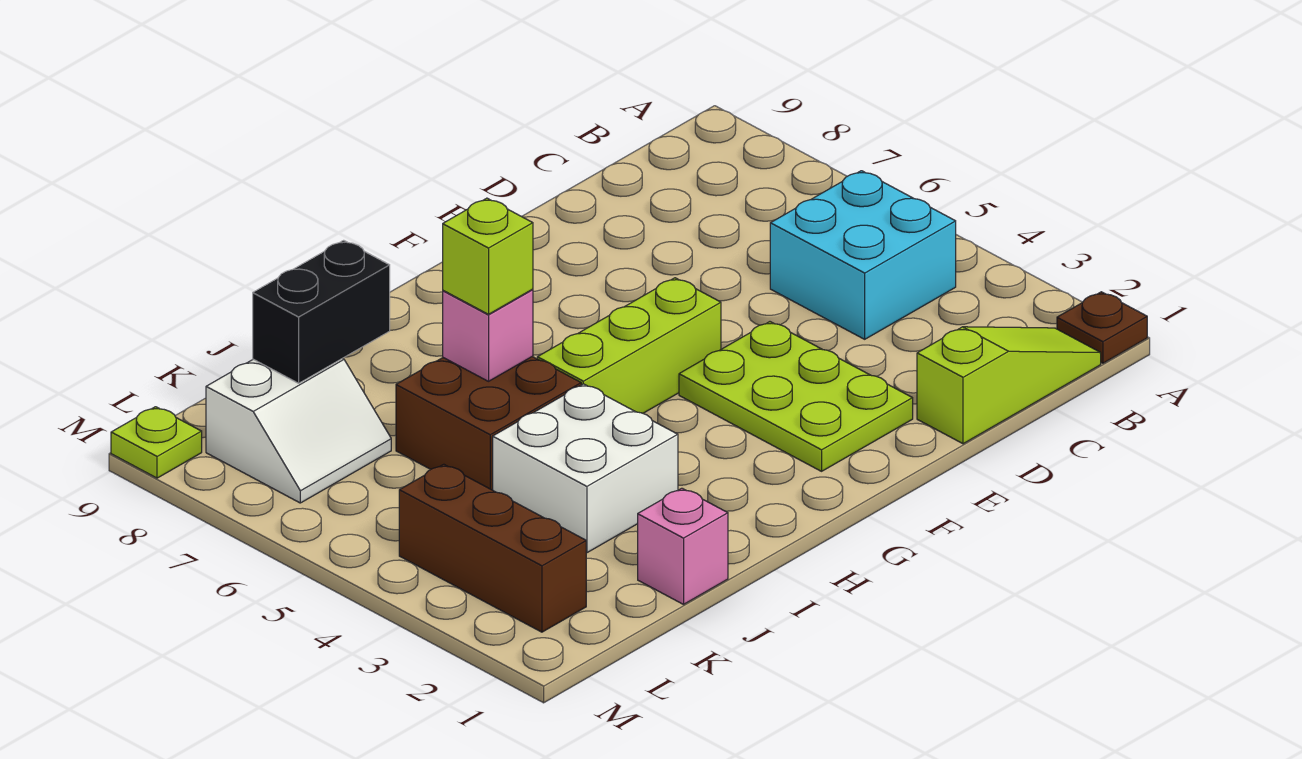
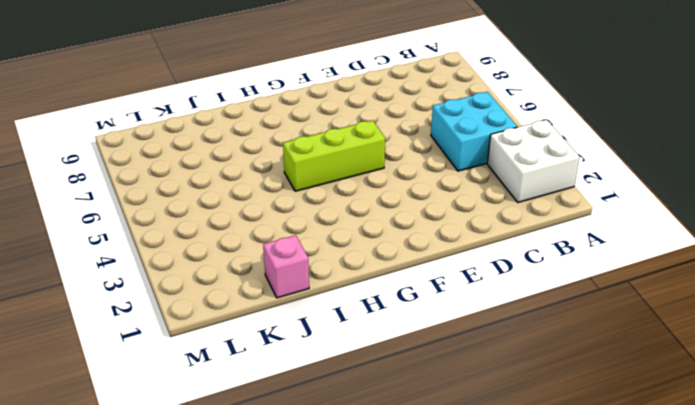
white brick A2:B3 level 1 -> white brick I3:J4 level 1
none -> brown plate A1 level 1
none -> lime slope B1:D1 level 1 top D
none -> lime plate E2:F4 level 1

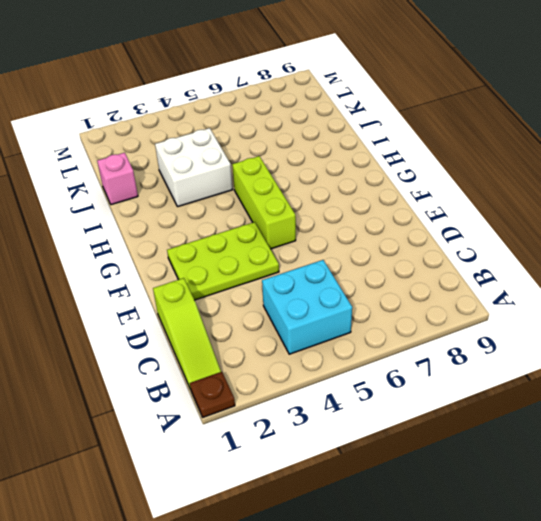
none -> brown brick I5:J6 level 1
none -> white slope K7:L8 level 1 top 8
none -> brown brick L2:L4 level 1

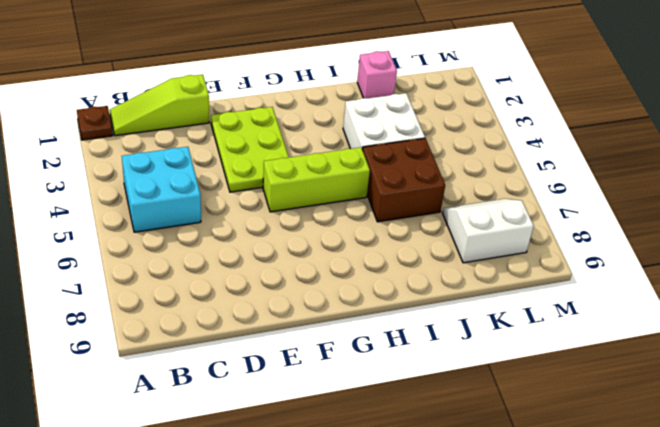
none -> brown brick L2:L4 level 1
none -> lime plate M9 level 1
none -> pink brick I6 level 2

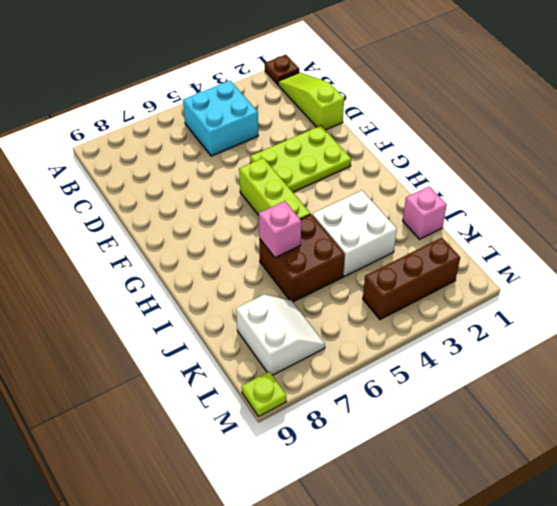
none -> black brick J8:K8 level 2
none -> lime brick I6 level 3

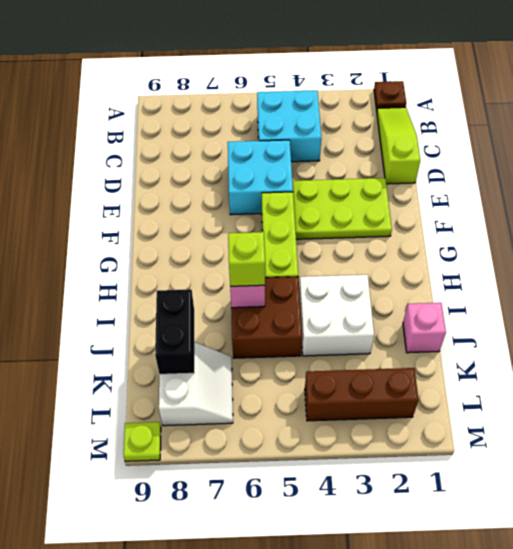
cyan brick D5:E6 level 1 -> none

